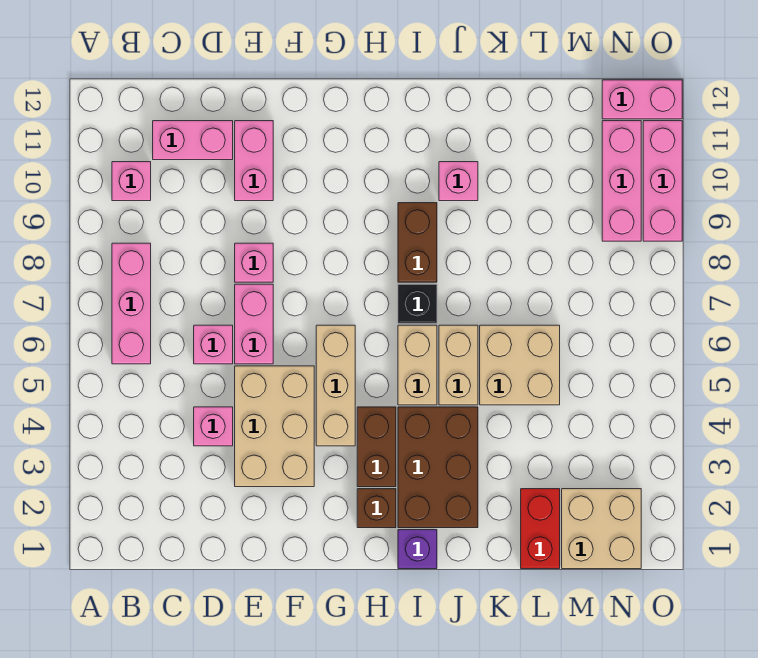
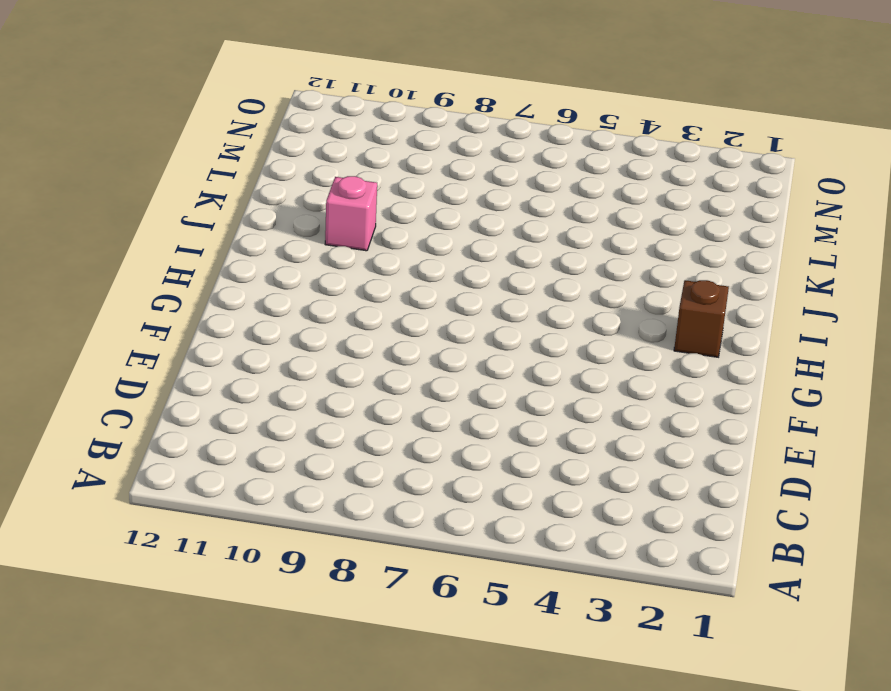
none -> pink brick B6:B8 level 1
none -> pink brick B10 level 1
none -> pink brick C11:D11 level 1

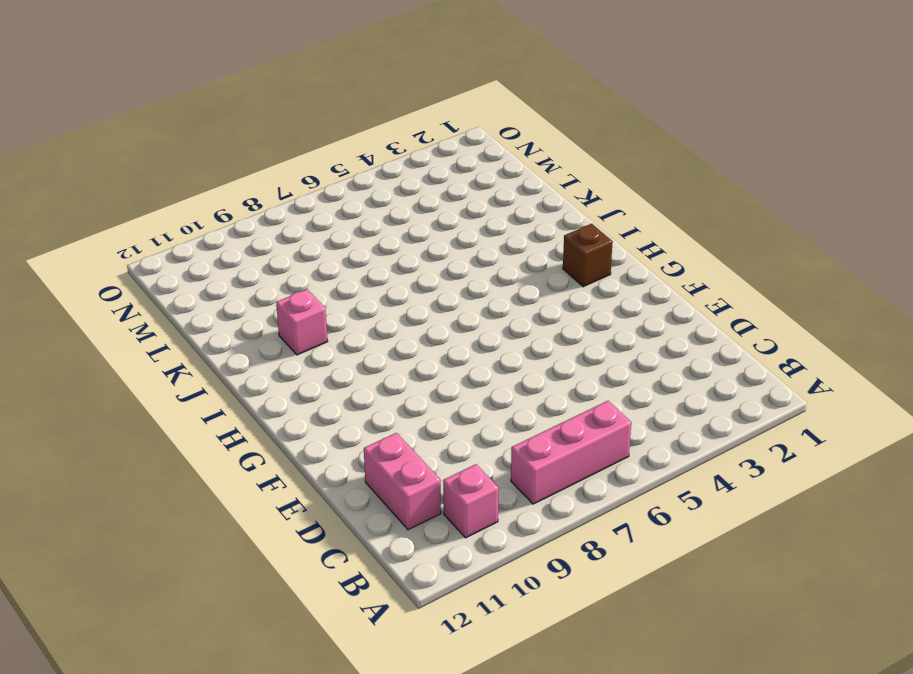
none -> pink brick D4 level 1
none -> pink brick D6 level 1
none -> tan brick E3:F5 level 1

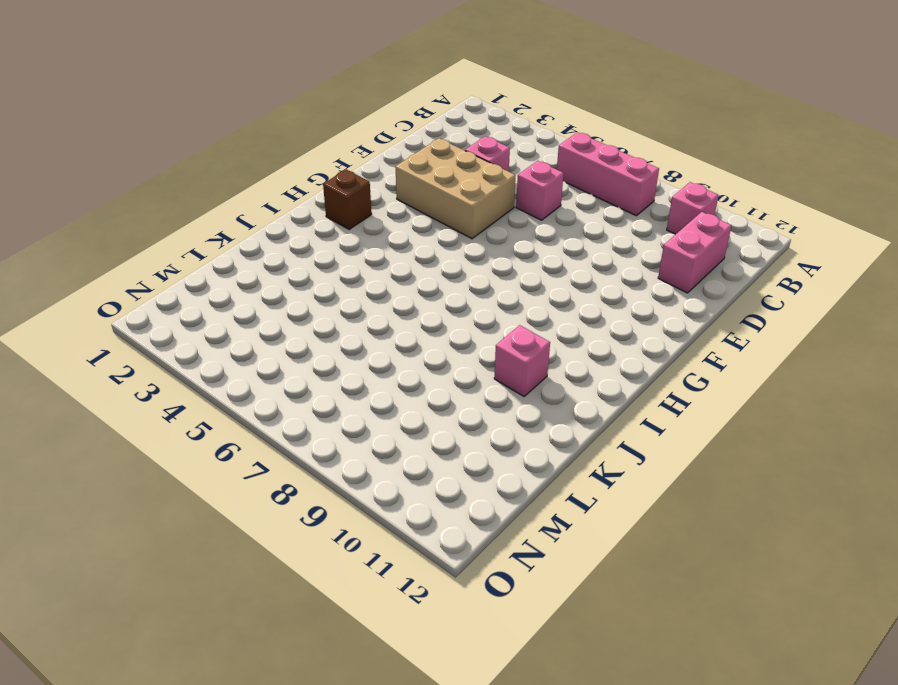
none -> pink brick E6:E7 level 1
none -> pink brick E8 level 1
none -> pink brick E10:E11 level 1

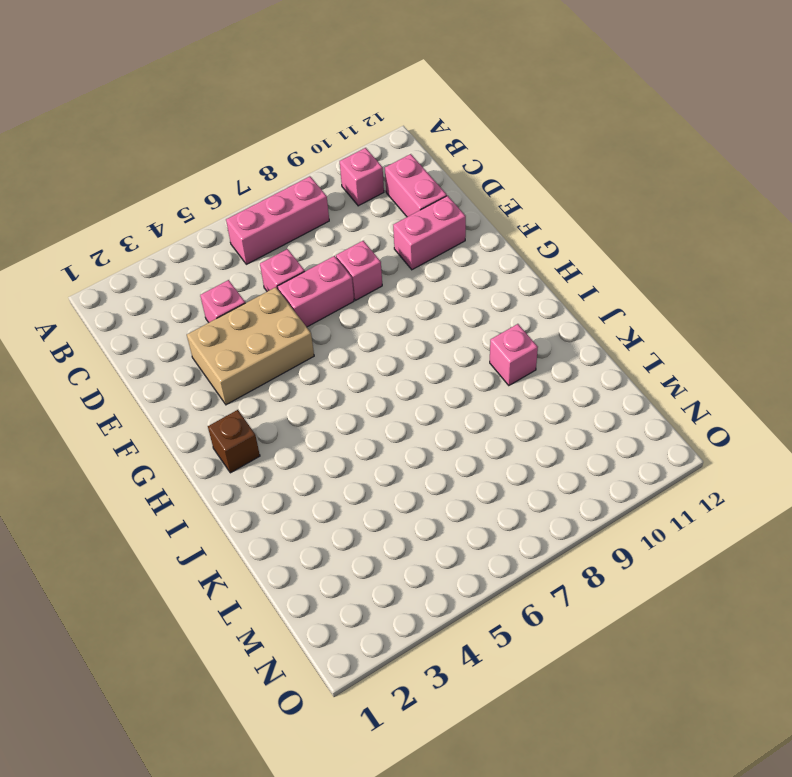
none -> tan brick G4:G6 level 1
none -> brown brick H3:H4 level 1
none -> purple brick I1 level 1

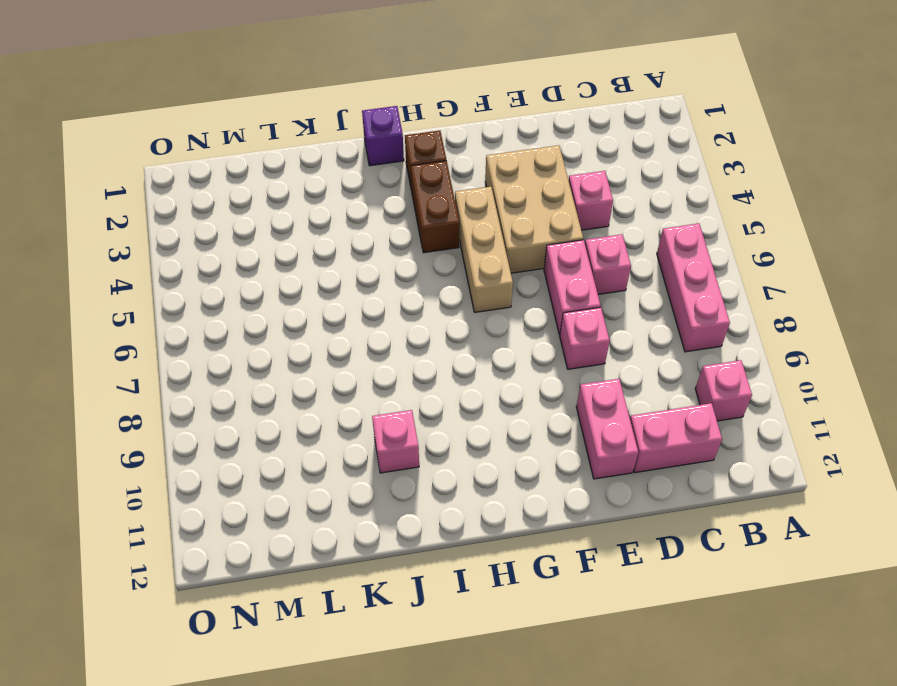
none -> brown brick I2:J4 level 1
none -> tan brick I5:I6 level 1
none -> black brick I7 level 1

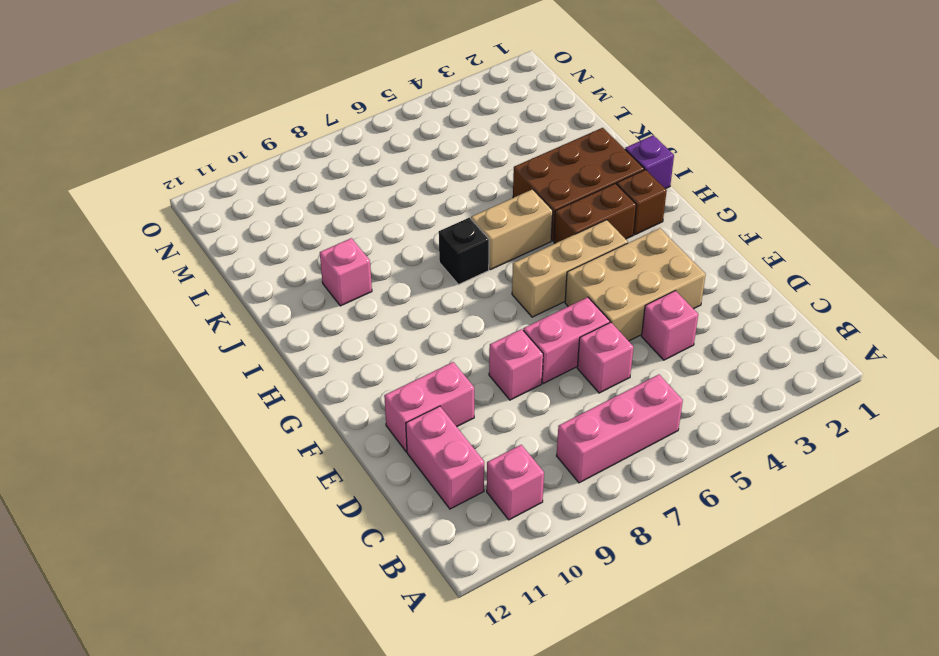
none -> brown brick I8:I9 level 1
none -> tan brick J5:J6 level 1
none -> tan brick K5:L6 level 1

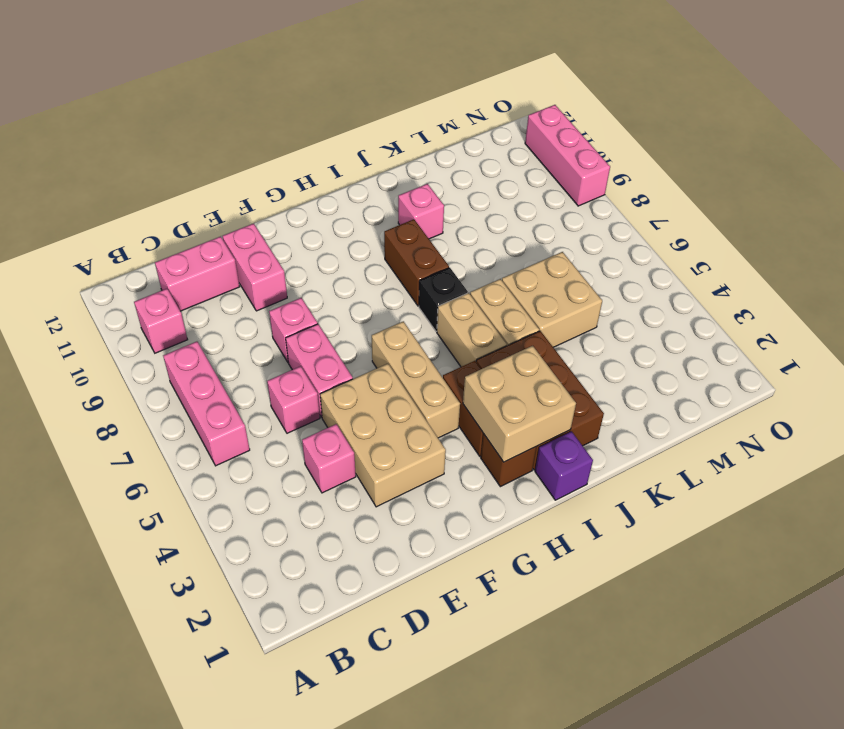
tan brick H2:I3 level 2 -> tan brick M1:N2 level 1
none -> red brick L1:L2 level 1
none -> pink brick N9:N11 level 1
none -> pink brick N12:O12 level 1

